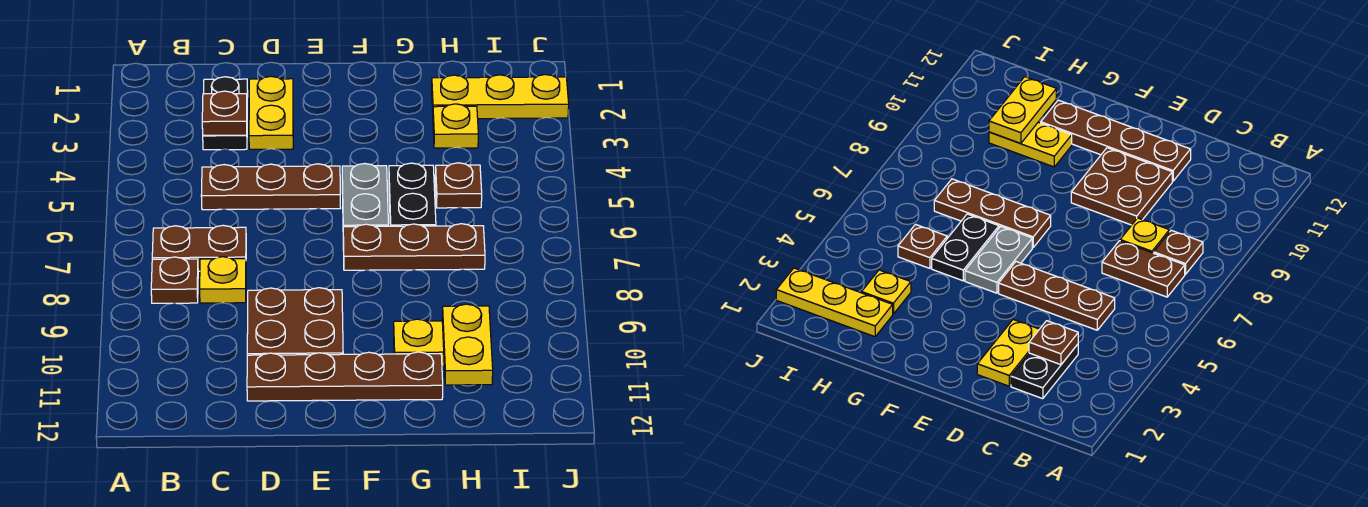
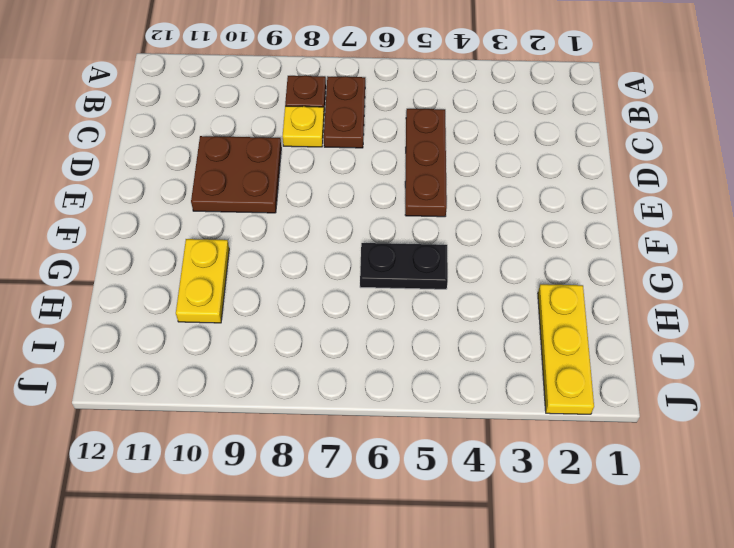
none -> black plate C2:C3 level 1
none -> yellow plate D2:D3 level 1
none -> brown plate D11:G11 level 1

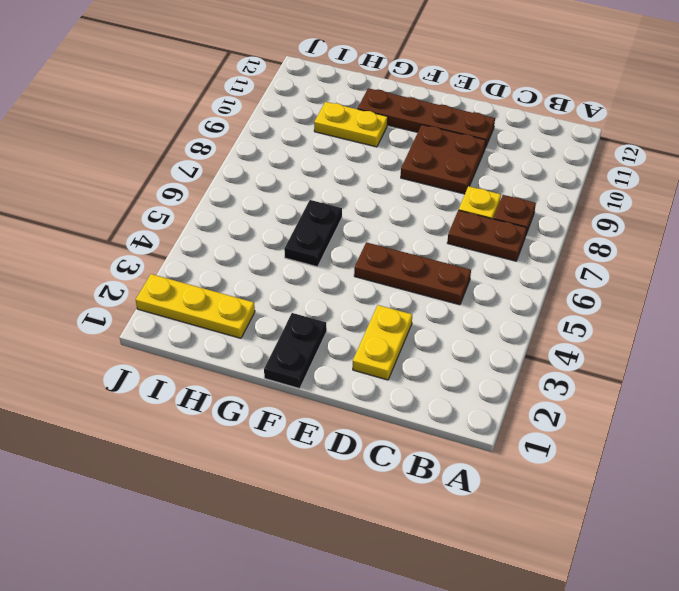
black plate F1:F2 level 1 -> black plate C2:C3 level 1
none -> grey plate F5:F6 level 1
none -> brown plate F7:H7 level 1
none -> yellow plate H3 level 1

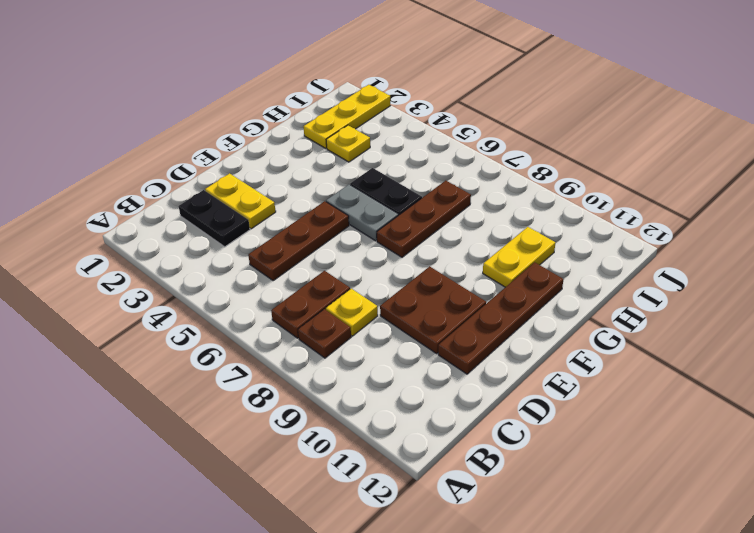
none -> brown plate H5 level 1
none -> brown plate C3 level 2
none -> yellow plate H10:H11 level 2

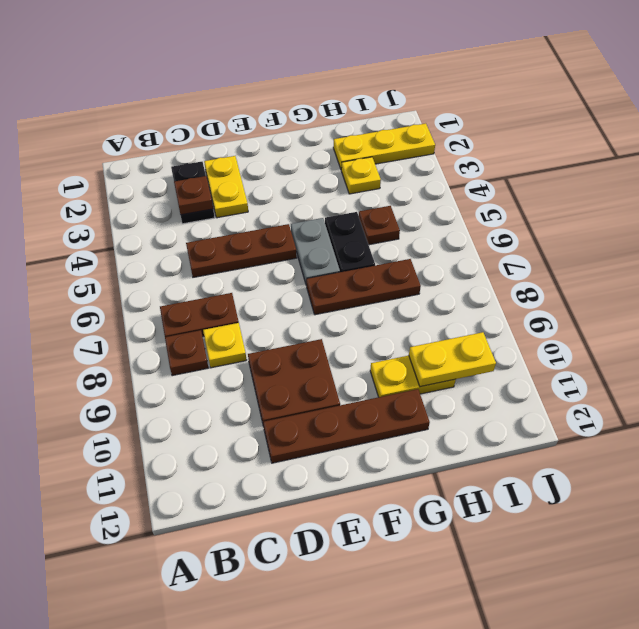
yellow plate H10:I10 level 2 -> yellow plate H10:H11 level 2

